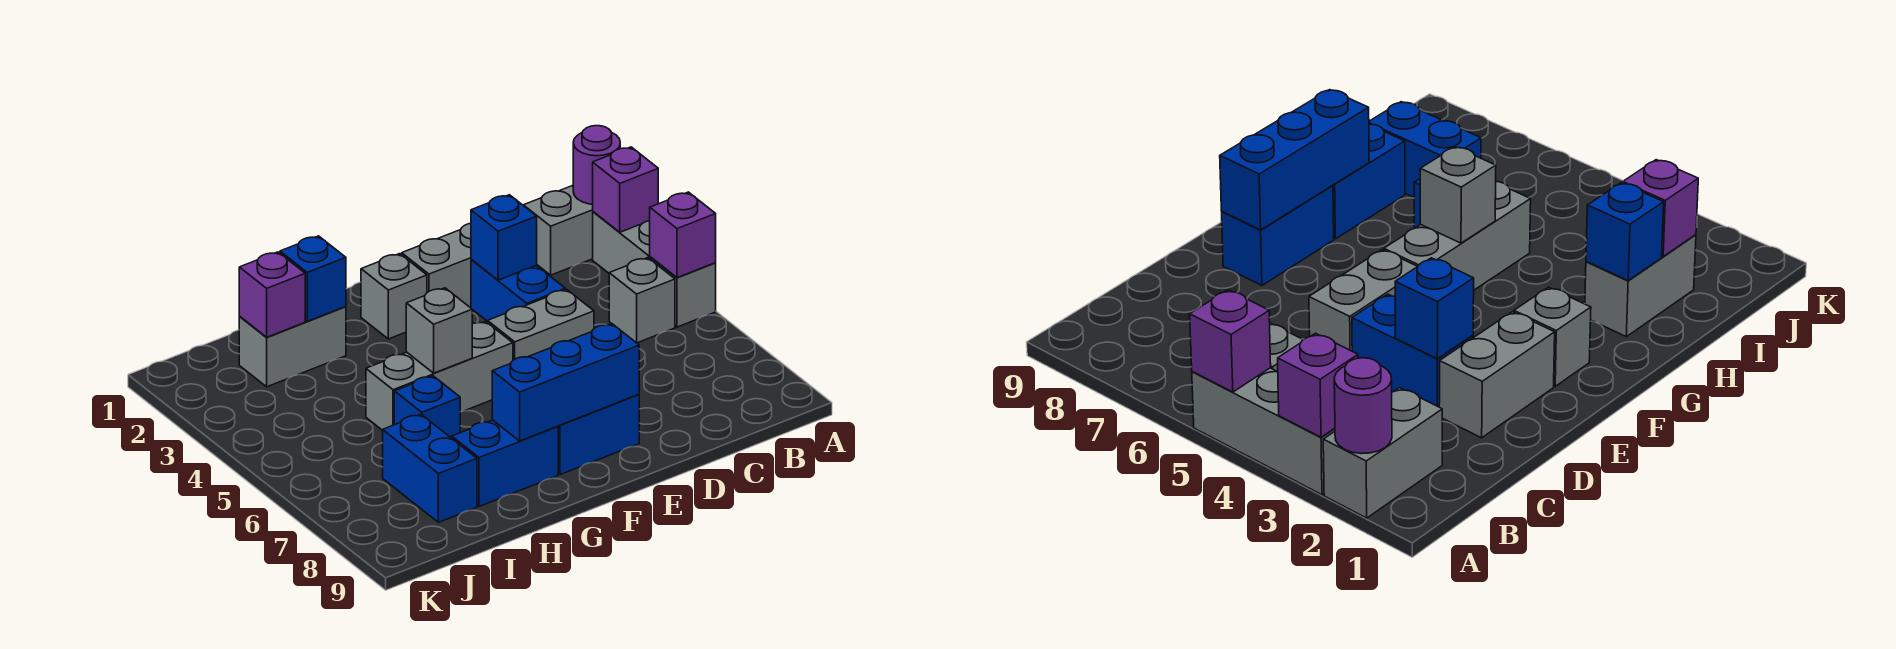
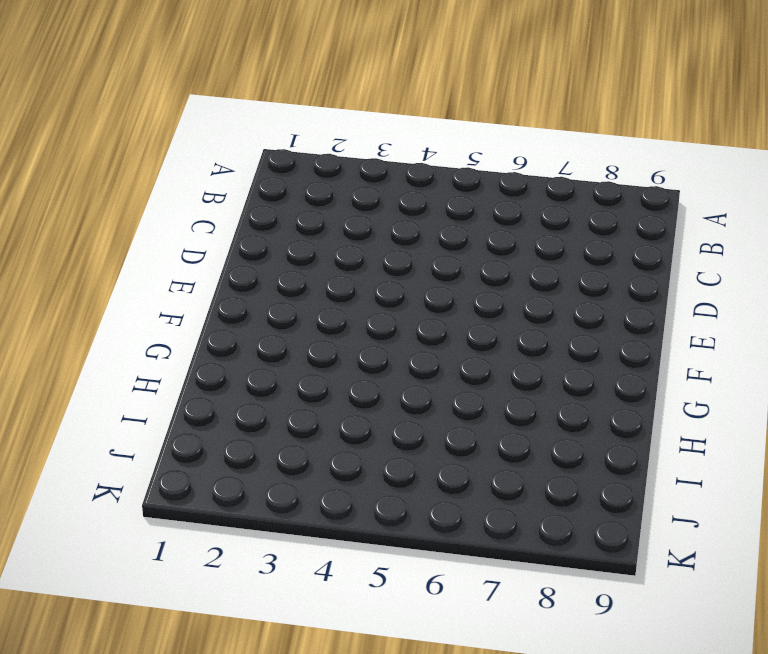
none -> grey brick A2:B2 level 1
none -> grey brick A3:A5 level 1
none -> grey brick B5 level 1

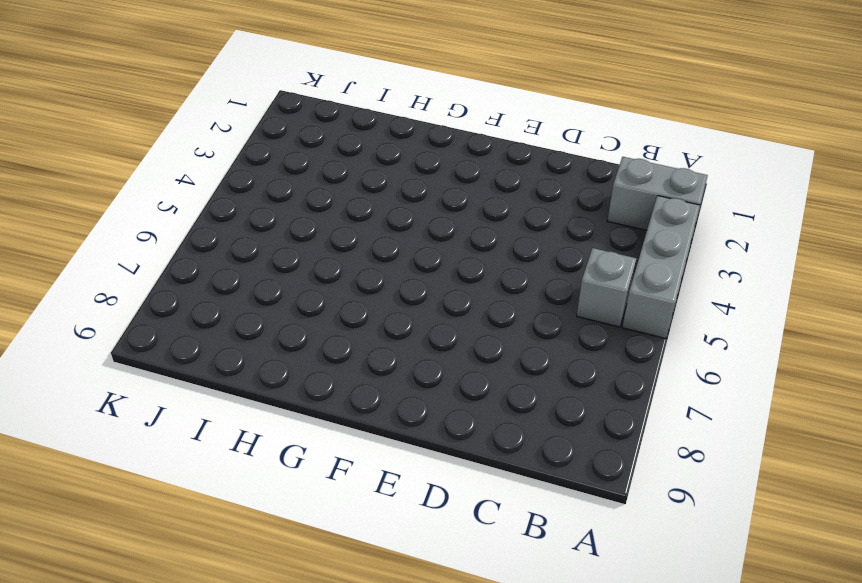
none -> grey brick D2:E2 level 1
none -> blue brick D3:D4 level 1
none -> grey brick D5:E5 level 1

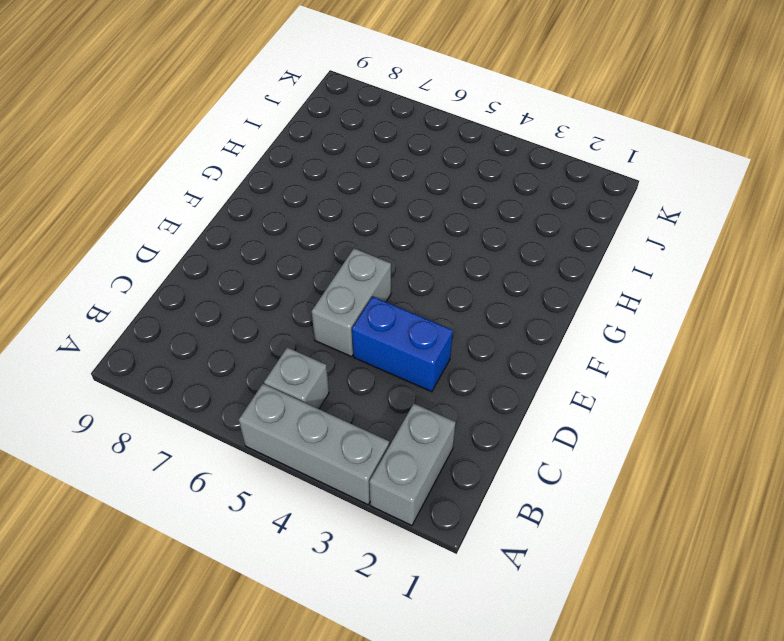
none -> grey brick D2:E2 level 1
none -> blue brick E8:F8 level 1
none -> grey brick F2 level 1

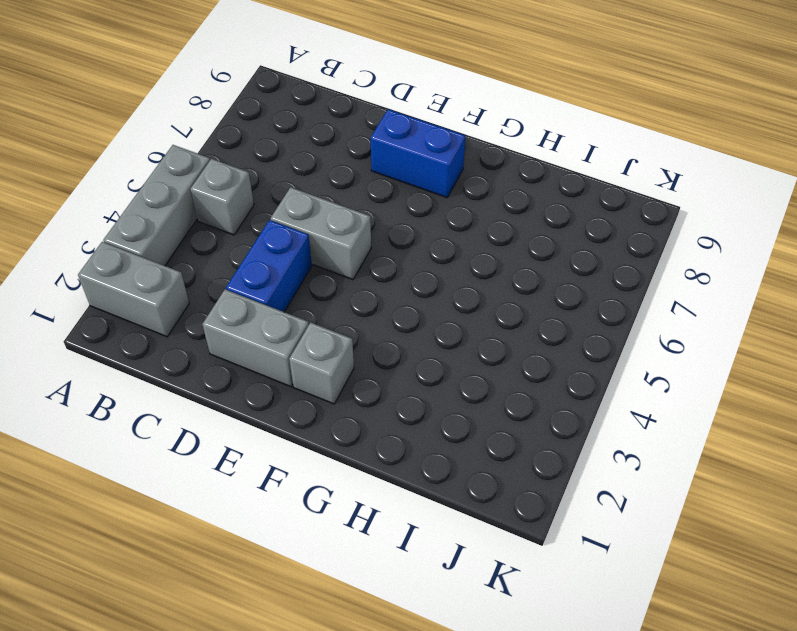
none -> grey brick F5:H5 level 1
none -> blue brick G8:H8 level 1
none -> grey brick H2:I2 level 1

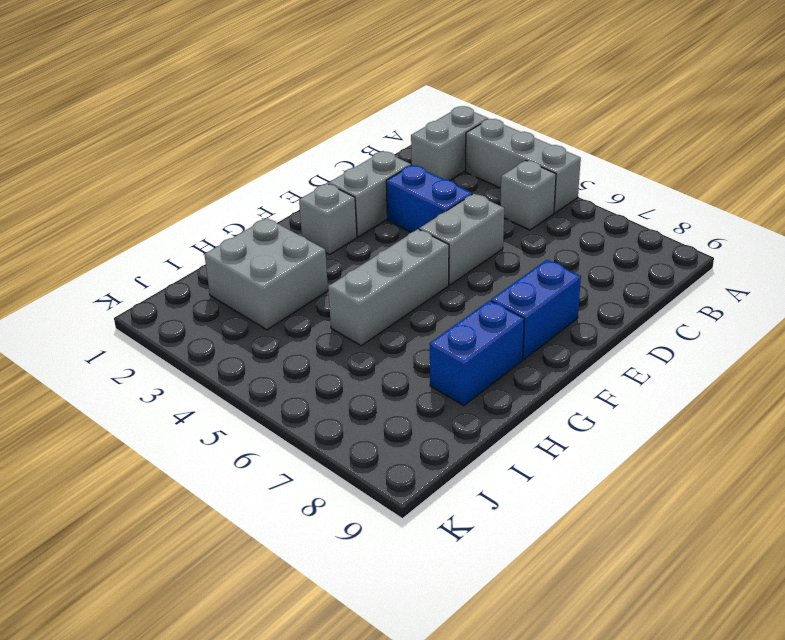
grey brick H2:I3 level 1 -> grey brick H2:I2 level 1
none -> blue brick H6 level 1
none -> blue brick I7:I8 level 1
none -> purple round brick A2 level 2

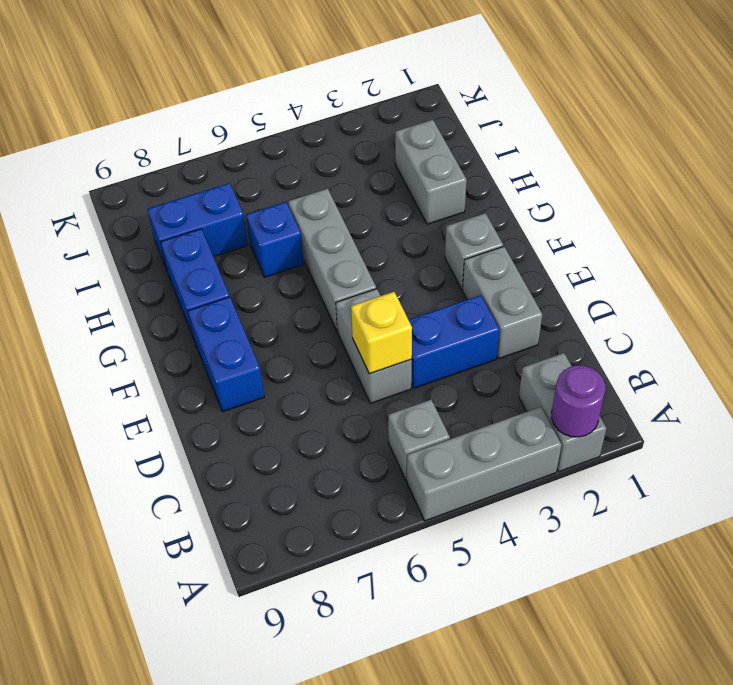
yellow brick D5 level 2 -> none
none -> purple brick A3 level 2
none -> purple brick A5 level 2
none -> blue brick D3 level 2

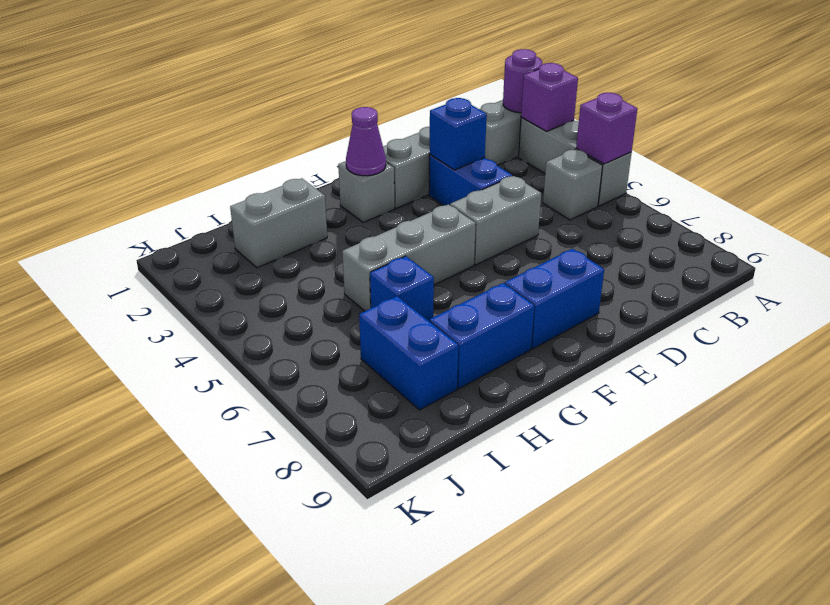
purple cone F2 level 2 -> none
none -> blue brick E8:G8 level 2
none -> grey brick G5 level 2
none -> blue brick H2 level 2

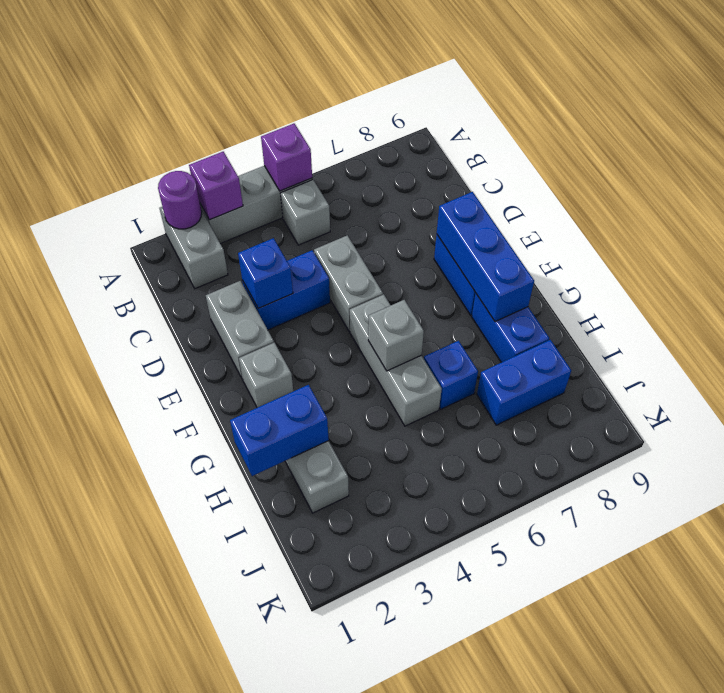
blue brick H1:H2 level 2 -> blue brick H2 level 2
none -> purple brick I2 level 2

